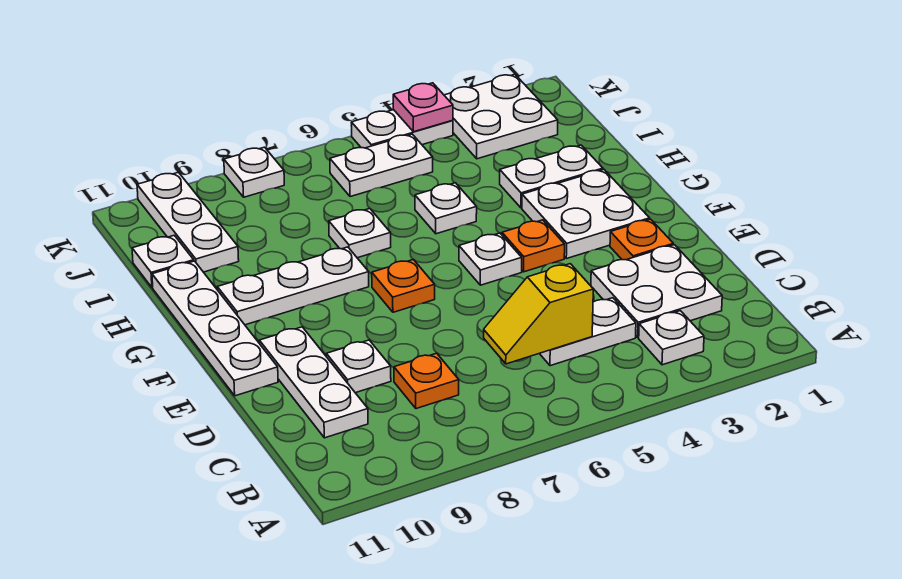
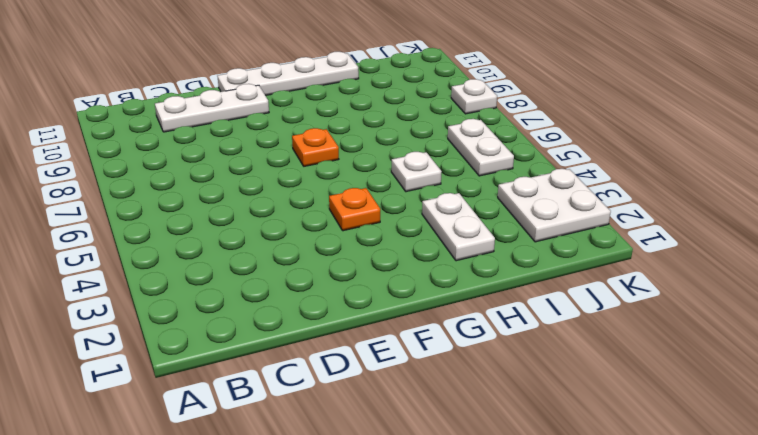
none -> white plate B3 level 1
none -> white plate C2:D3 level 1
none -> white plate C4:C5 level 1

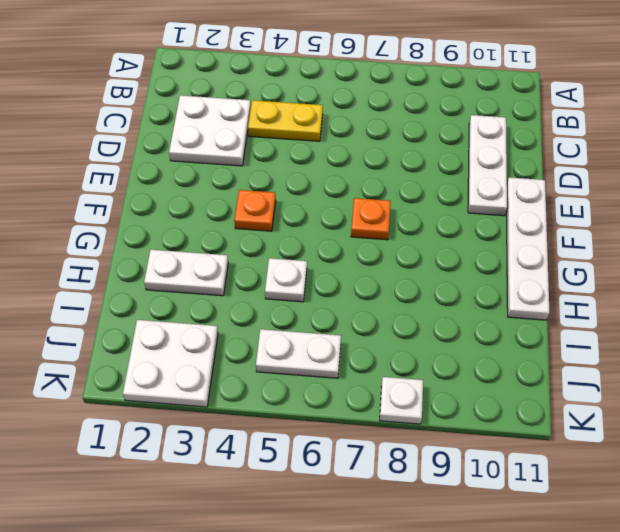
yellow plate C4:C5 level 1 -> white plate C4:C5 level 1
none -> white plate B3 level 1
none -> orange plate C8 level 1
none -> white plate D9 level 1

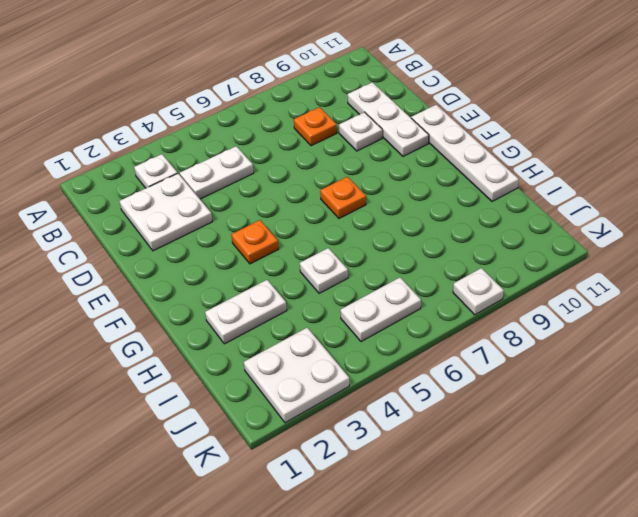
none -> orange plate E2 level 1
none -> white plate F2:G3 level 1
none -> white plate F5 level 1

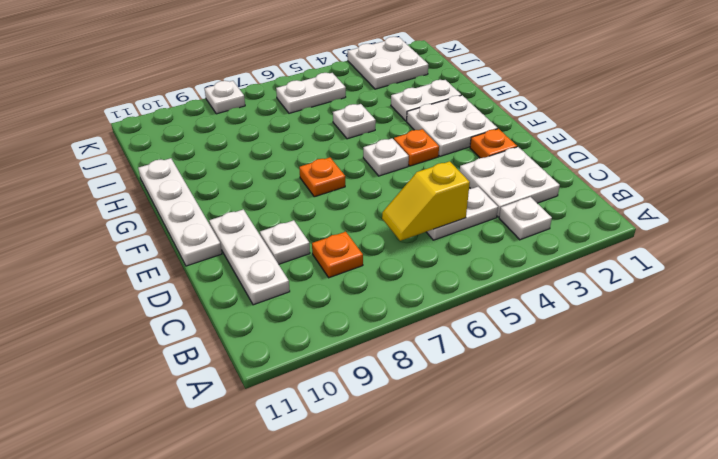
none -> white plate G8:G10 level 1
none -> white plate H7 level 1
none -> white plate I10:K10 level 1

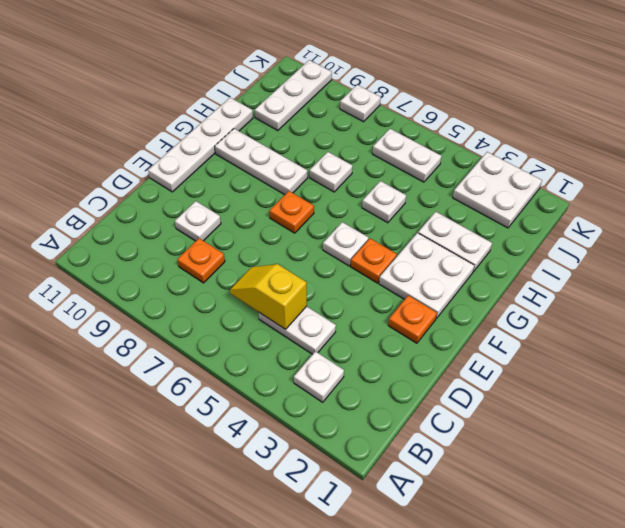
none -> white plate C2:D3 level 1
none -> white plate C10:E10 level 1
none -> white plate I11 level 1

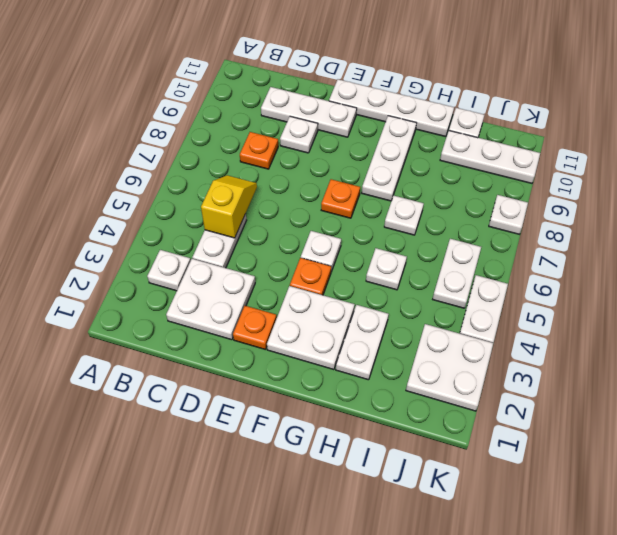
none -> pink plate K4 level 2

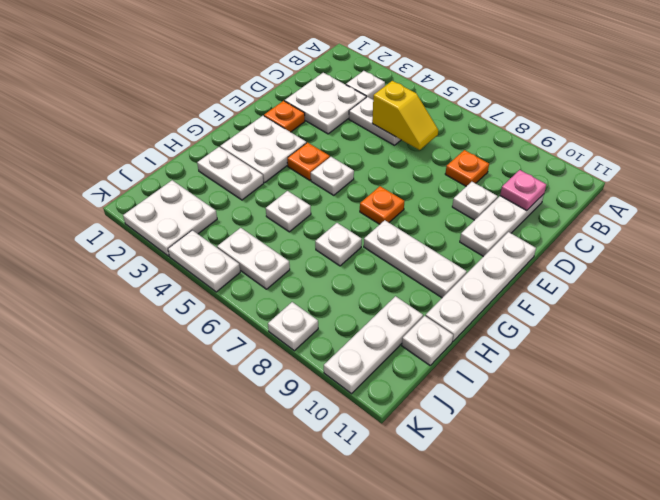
pink plate C10 level 2 -> pink plate K4 level 2

